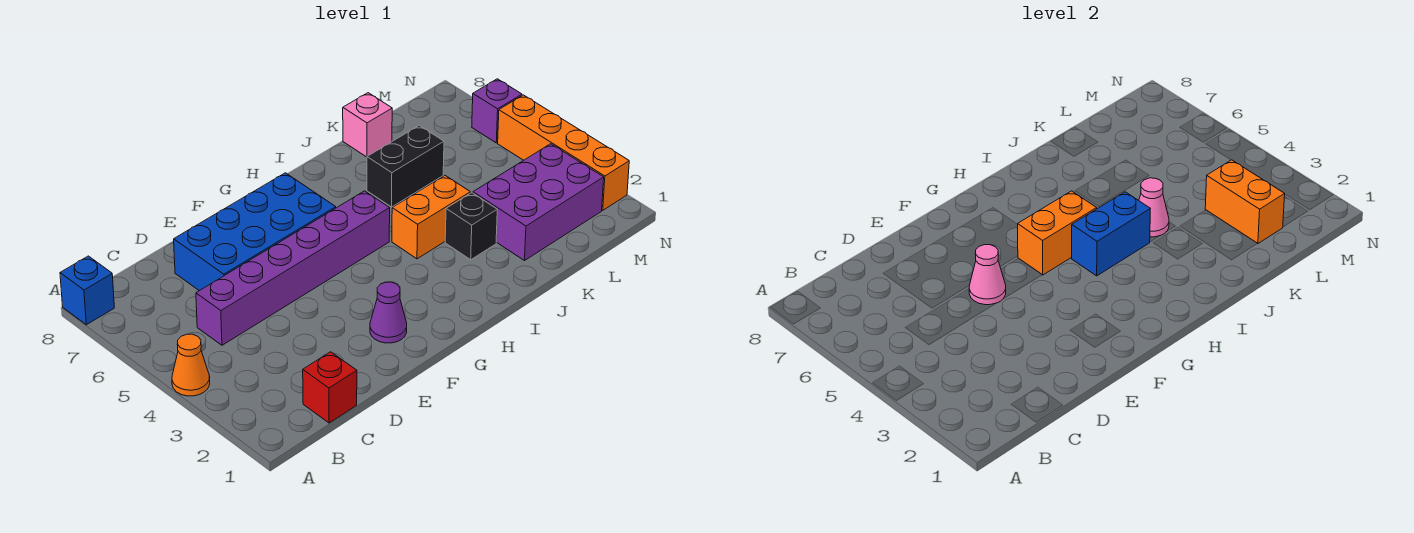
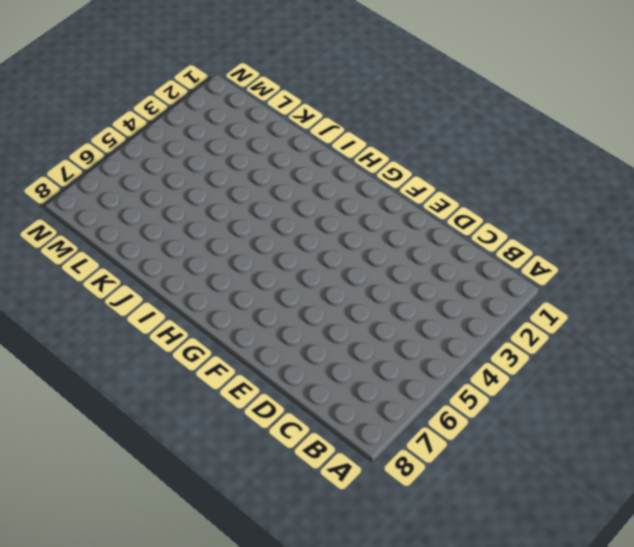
none -> orange cone A4 level 1
none -> blue brick A8 level 1
none -> red brick C1 level 1

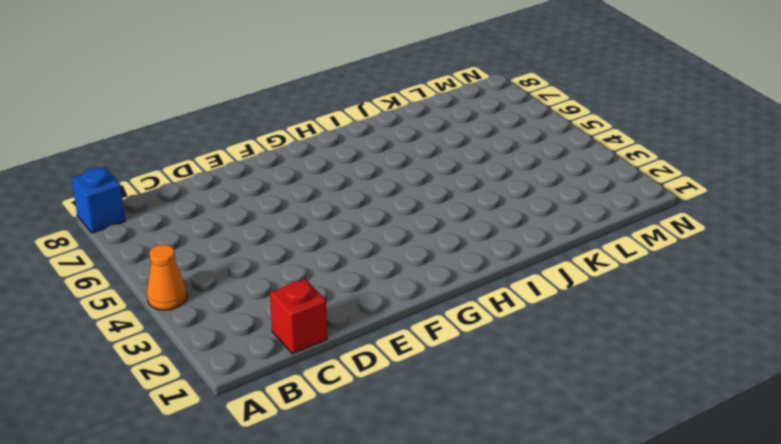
none -> purple brick C5:H5 level 1
none -> blue brick D6:G7 level 1
none -> purple cone F2 level 1

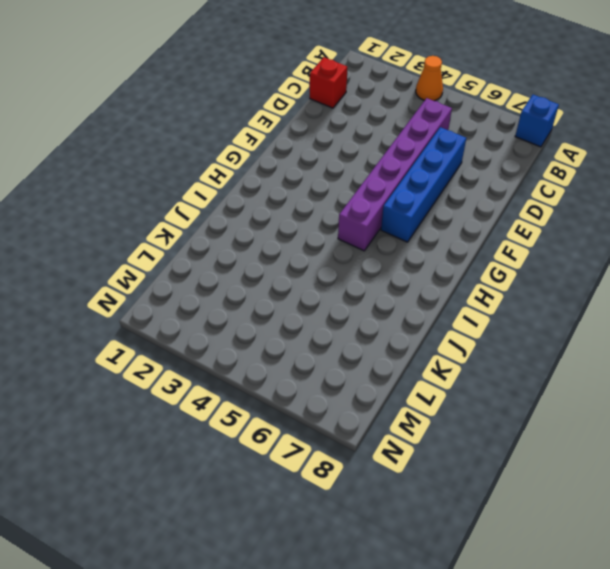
blue brick D6:G6 level 1 -> blue brick D6:G7 level 1
none -> purple cone F2 level 1
none -> orange brick I4:J4 level 1
none -> black brick J3 level 1

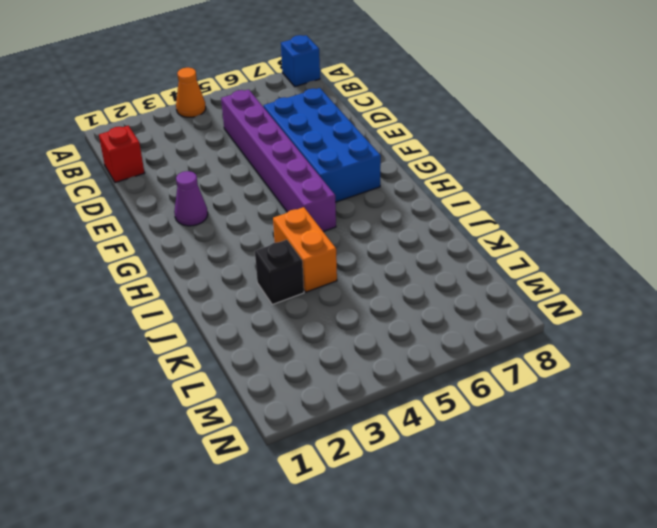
none -> black brick J6:K6 level 1
none -> purple brick K2:M3 level 1
none -> pink brick K8 level 1

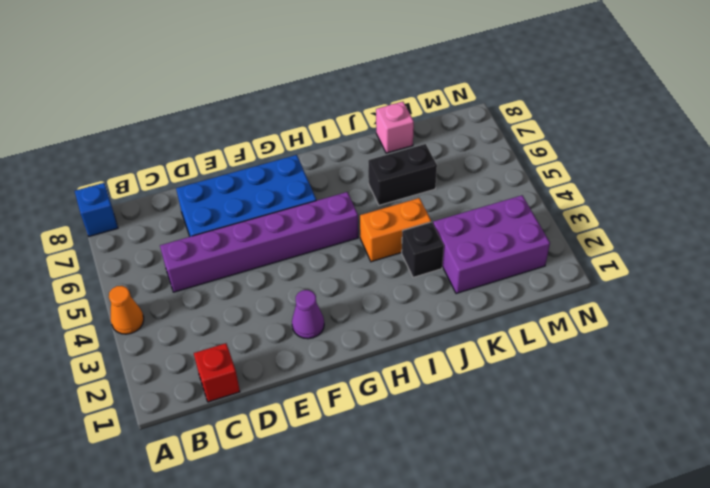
none -> orange brick N2:N5 level 1
none -> purple brick N6 level 1
none -> pink cone E5 level 2

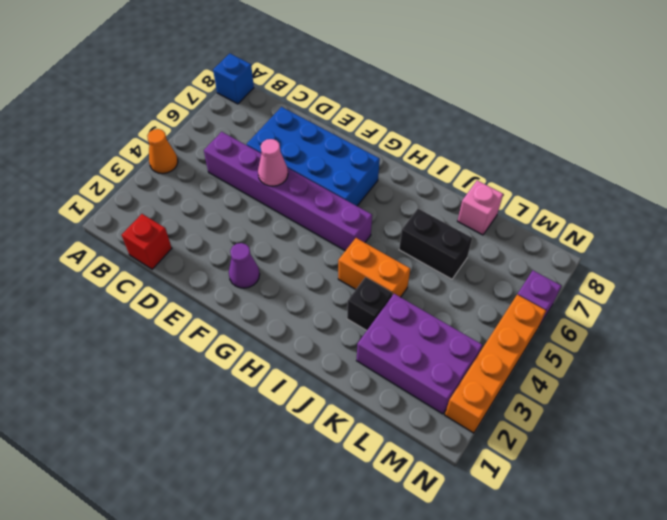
none -> orange brick G5:H5 level 2
none -> blue brick H4:I4 level 2
none -> pink cone J4 level 2

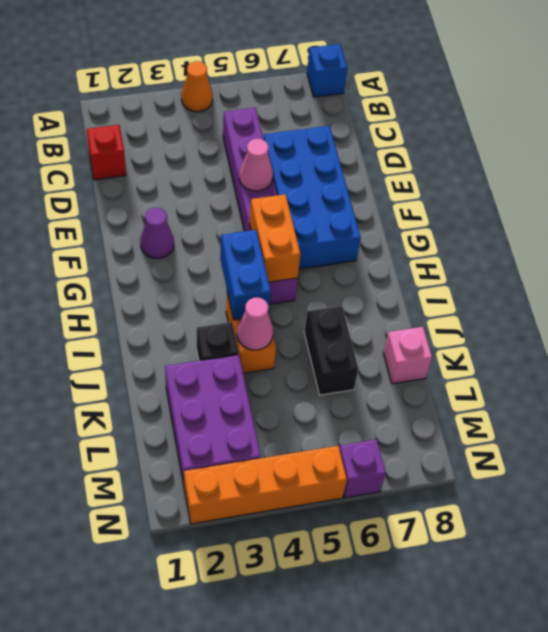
none -> orange brick L2:L3 level 2

